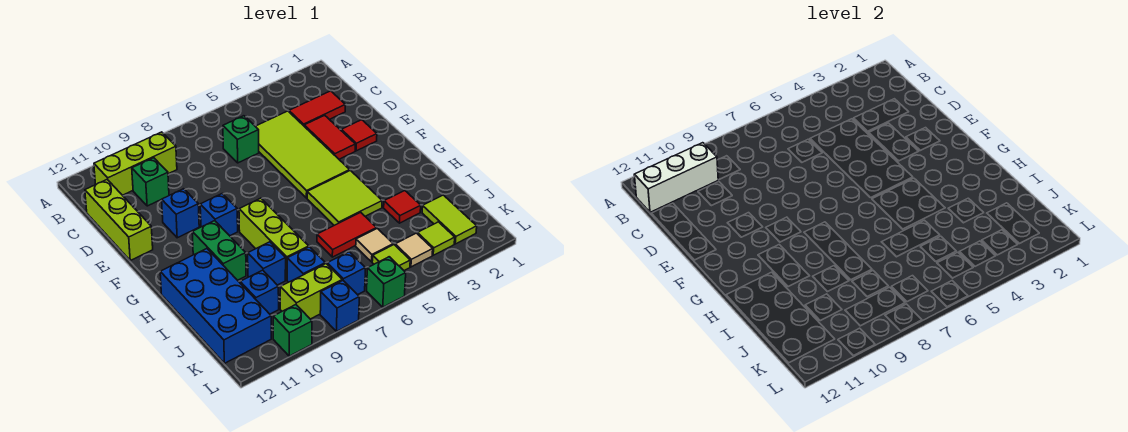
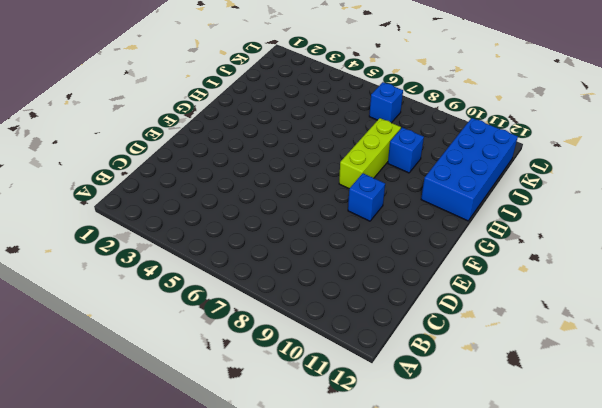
none -> lime brick B9:B11 level 1
none -> red tile C2:C3 level 1
none -> lime tile C4:F5 level 1
none -> green brick C6 level 1

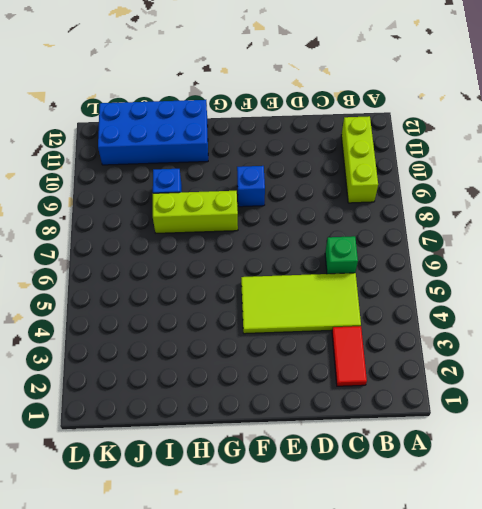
none -> green brick C10 level 1
none -> lime brick C12:E12 level 1
none -> red tile D3:E3 level 1
none -> red tile E2 level 1

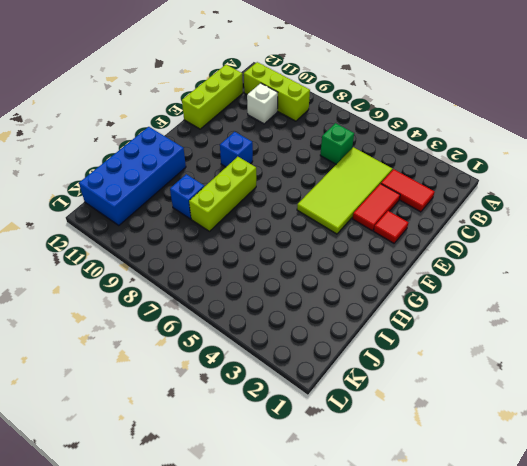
white brick C10 level 1 -> green brick C10 level 1
none -> blue brick E10 level 1
none -> lime tile G4:H5 level 1
none -> green brick G10:H10 level 1
none -> red tile I3 level 1

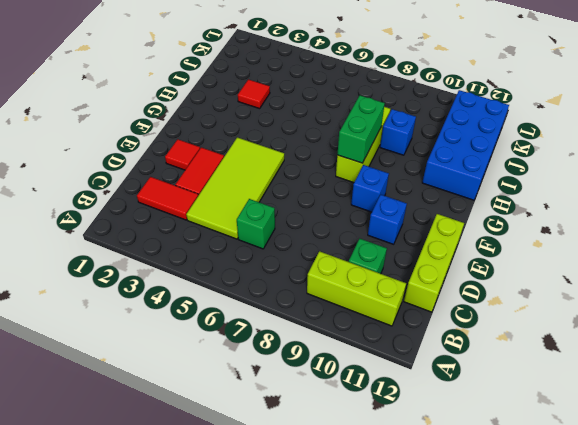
green brick G8:H8 level 2 -> green brick G10:H10 level 1
none -> lime tile G4:H5 level 1
none -> red tile I5:I6 level 1
none -> lime tile J2:K2 level 1
none -> tan tile J5 level 1

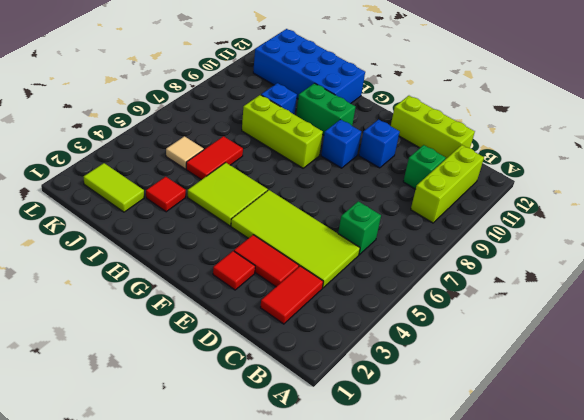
none -> blue brick J8 level 1
none -> blue brick J10 level 1
none -> lime tile K3 level 1
none -> tan tile K4 level 1

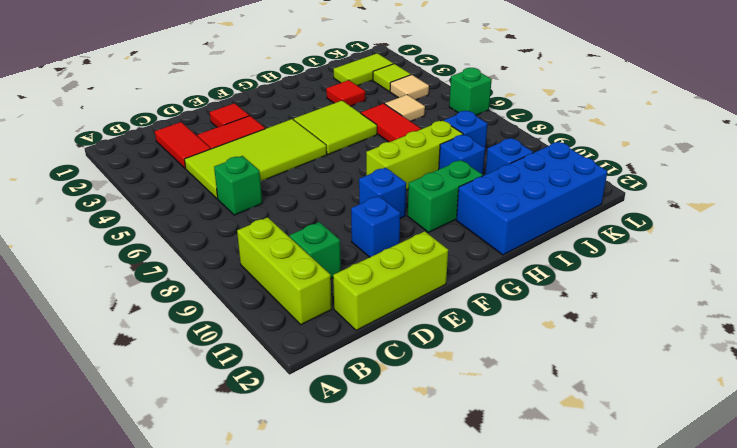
none -> lime tile K5 level 1
none -> blue brick K7 level 1
none -> lime brick K8:K9 level 1
none -> blue brick L8 level 1

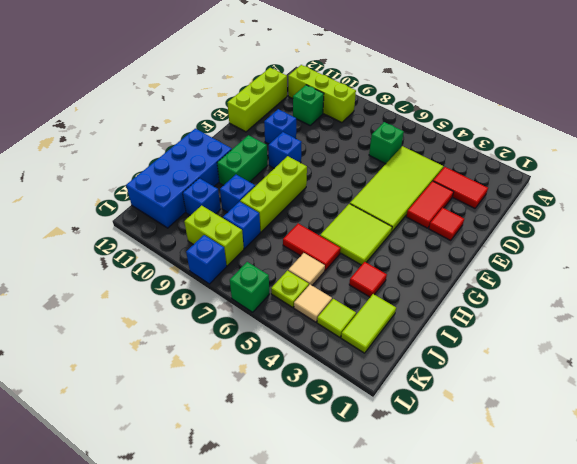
lime plate K5 level 1 -> lime tile K5 level 1
none -> blue brick K7 level 1
none -> green brick L10 level 1
none -> white brick B10:B12 level 2

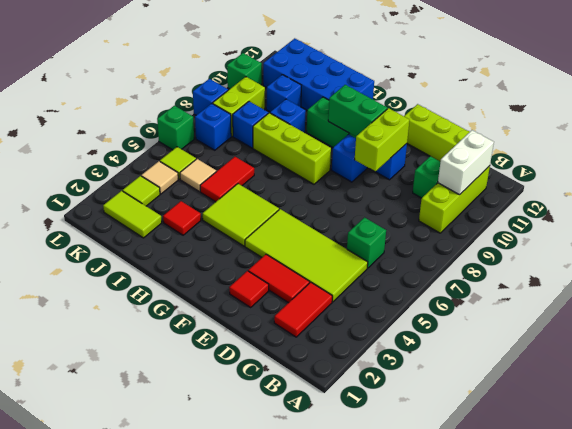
white brick B10:B11 level 2 -> white brick B10:B12 level 2
lime brick E9:E10 level 2 -> none
green brick F10:G10 level 2 -> none

